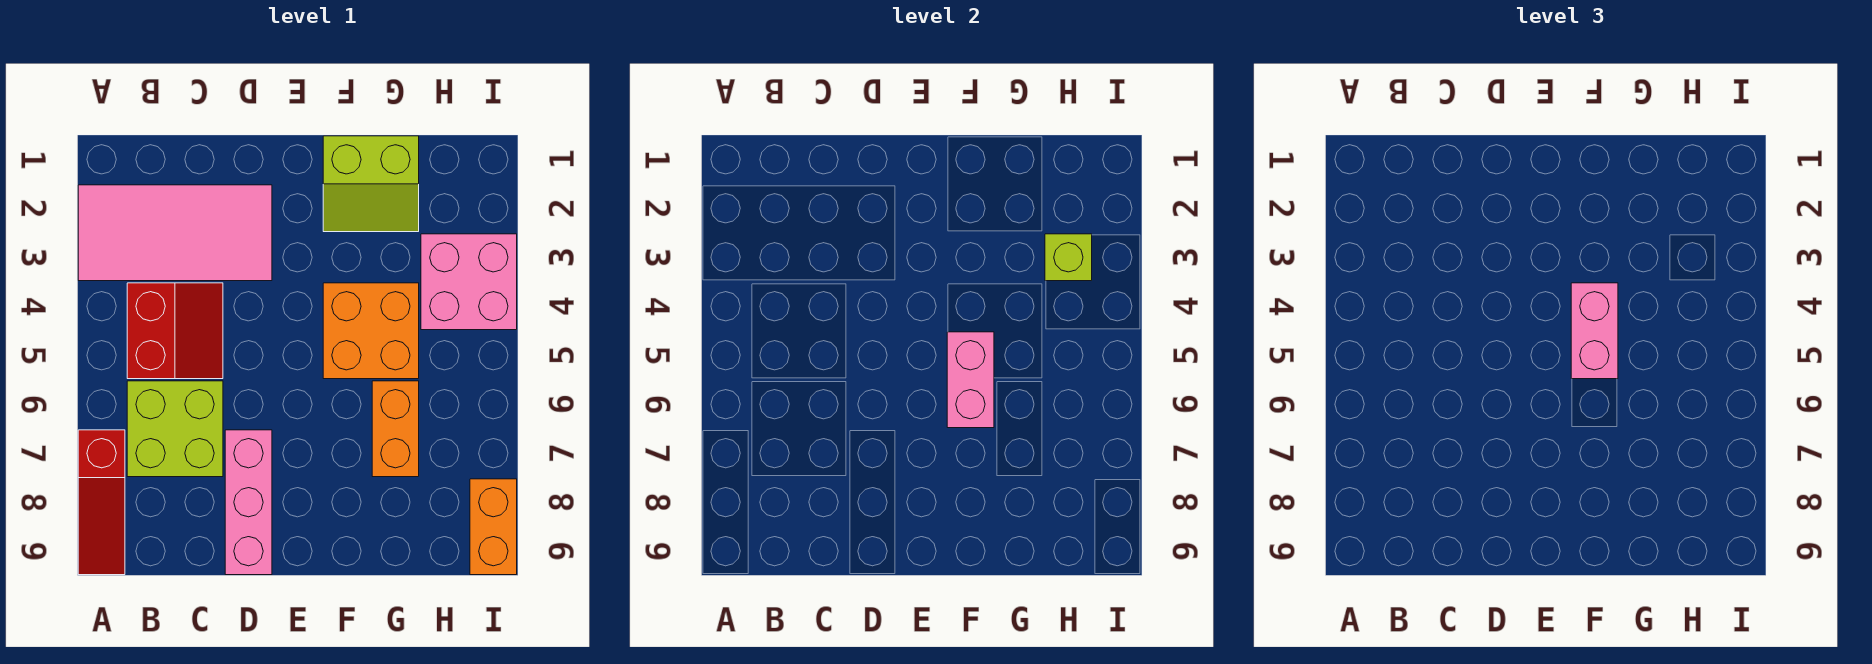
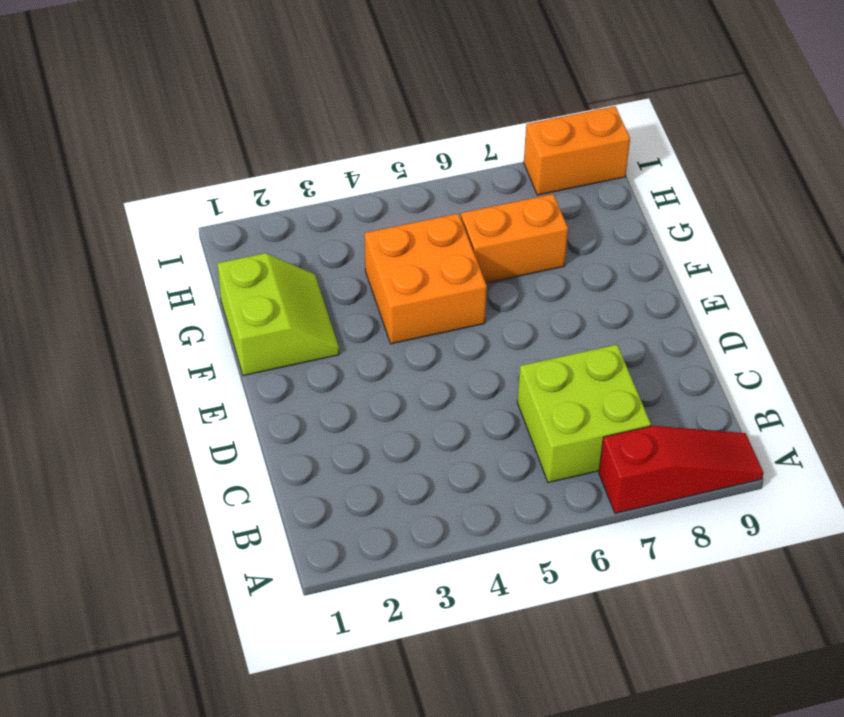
none -> pink tile A2:D3 level 1
none -> red slope B4:C5 level 1 top B
none -> pink brick D7:D9 level 1

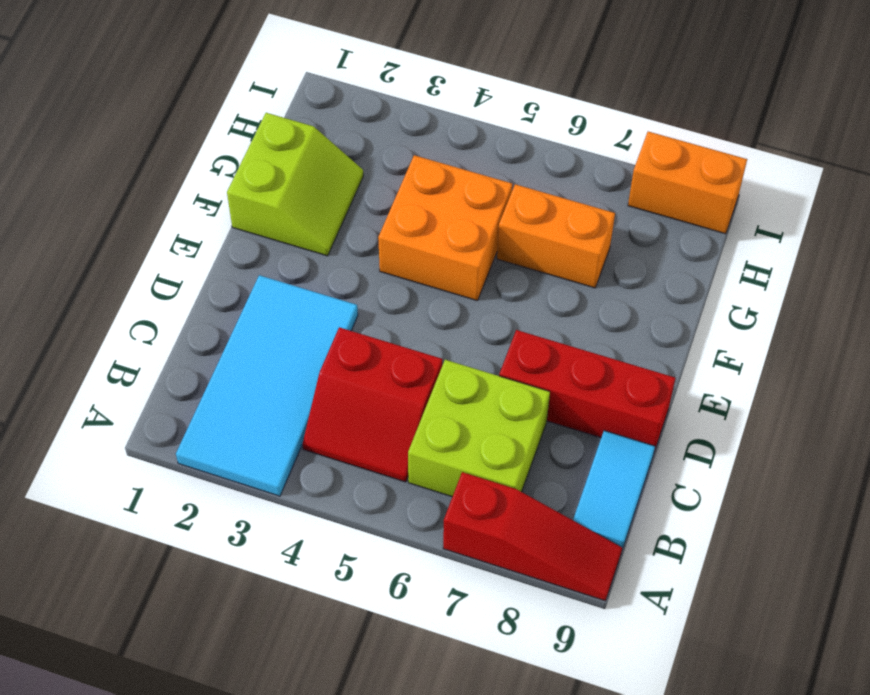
cyan tile A2:D3 level 1 -> pink tile A2:D3 level 1
red slope B4:C5 level 1 top C -> red slope B4:C5 level 1 top B
cyan tile B9:C9 level 1 -> none
red brick D7:D9 level 1 -> pink brick D7:D9 level 1
none -> pink brick H3:I4 level 1
none -> pink brick F5:F6 level 2
none -> lime brick H3 level 2

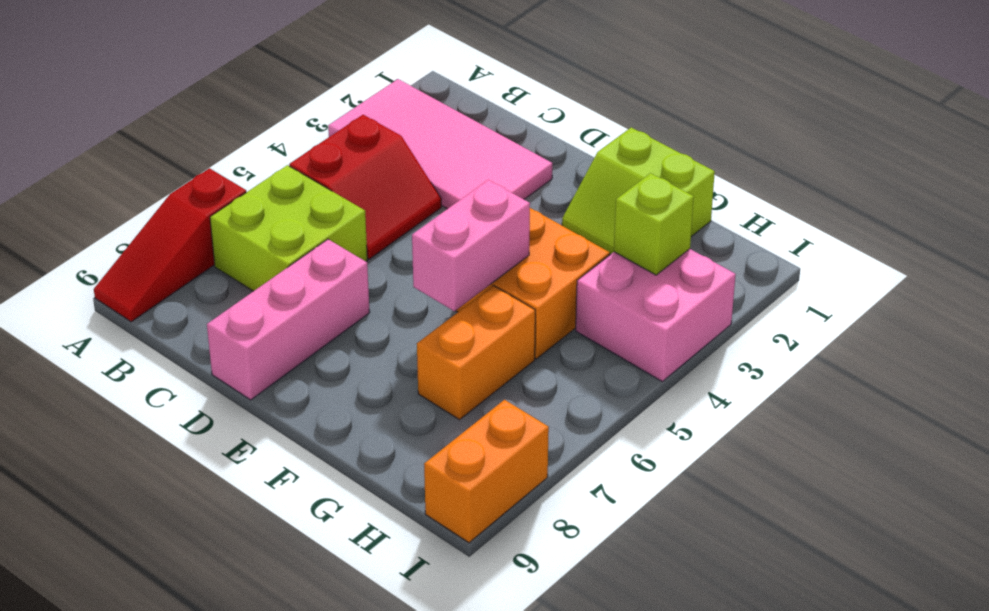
none -> pink brick F4:F5 level 3

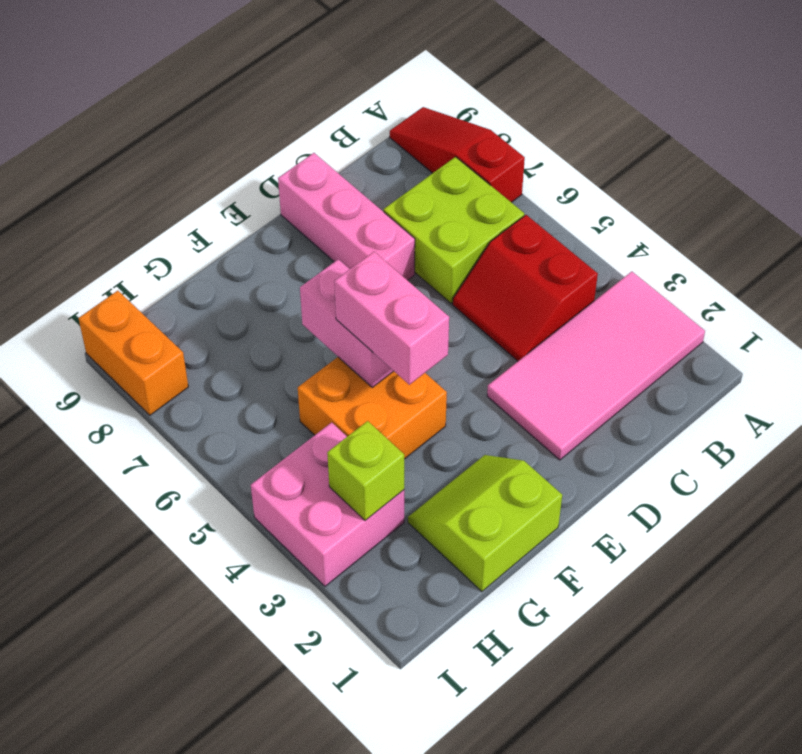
none -> orange brick G6:G7 level 1

